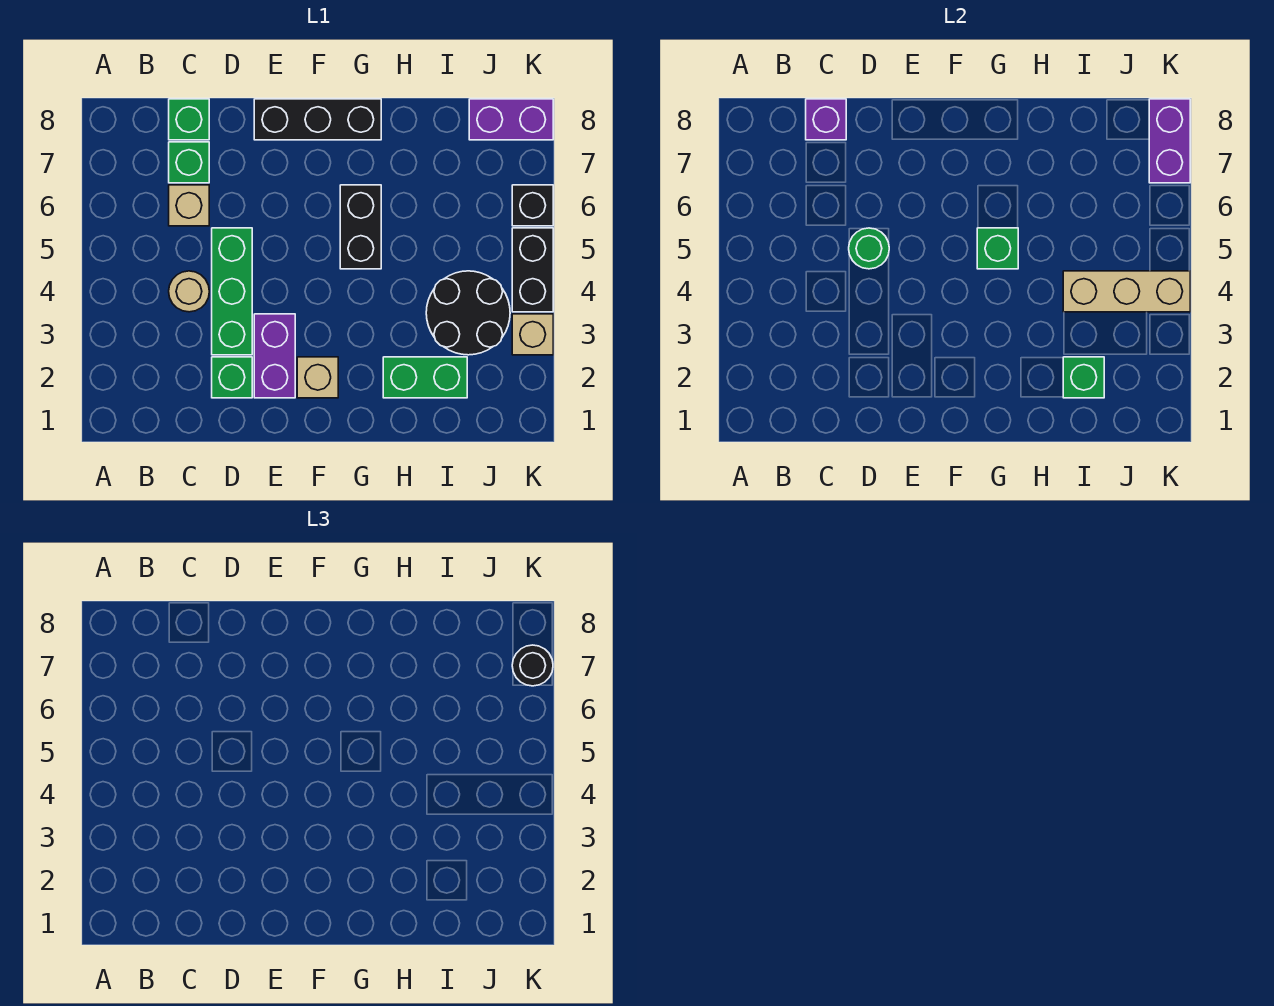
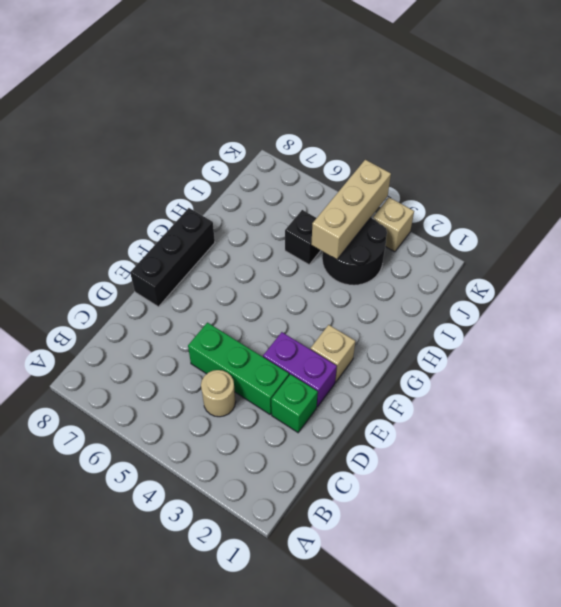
black brick I5 level 1 -> black brick K6 level 1
none -> tan brick C6 level 1
none -> green brick C7 level 1
none -> green brick C8 level 1

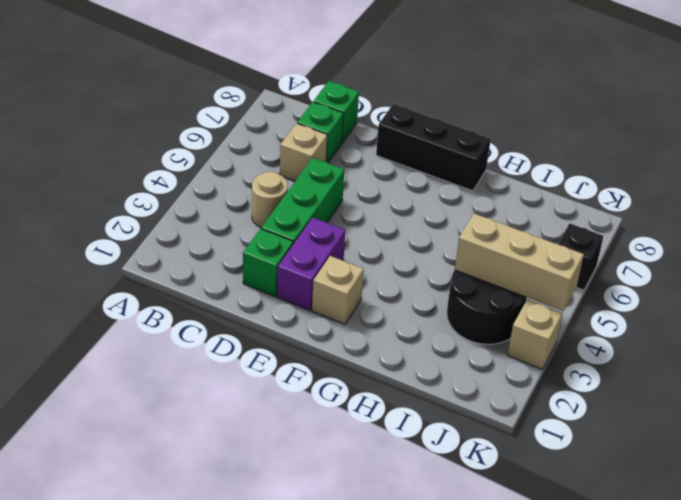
none -> black brick G5:G6 level 1
none -> green brick H2:I2 level 1
none -> purple brick J8:K8 level 1

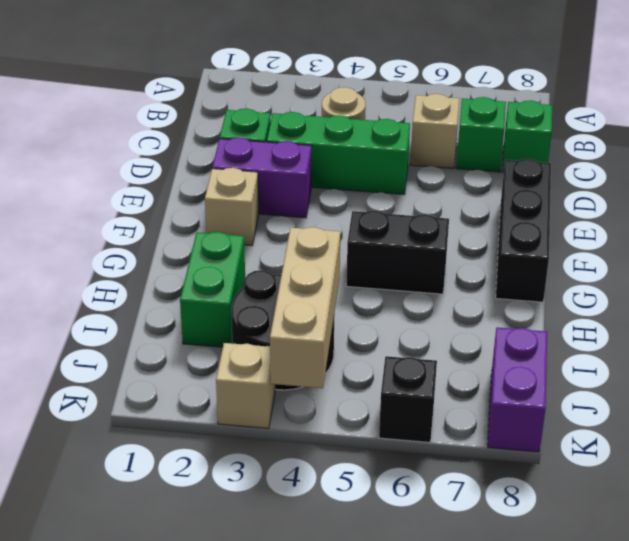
none -> black brick K4:K5 level 1
none -> purple brick C8 level 2
none -> green round brick D5 level 2

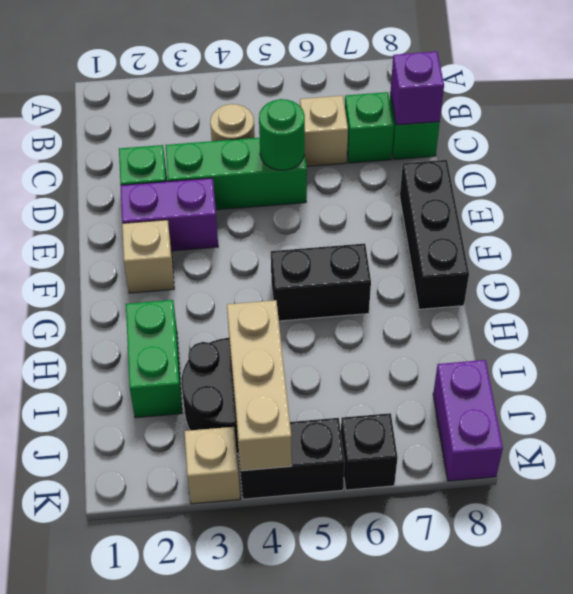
none -> green brick G5 level 2
none -> green brick I2 level 2
none -> purple brick K7:K8 level 2

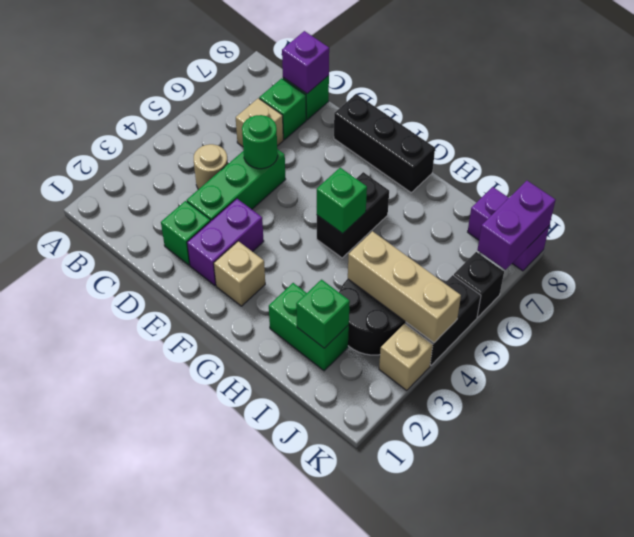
none -> black round brick K7 level 3

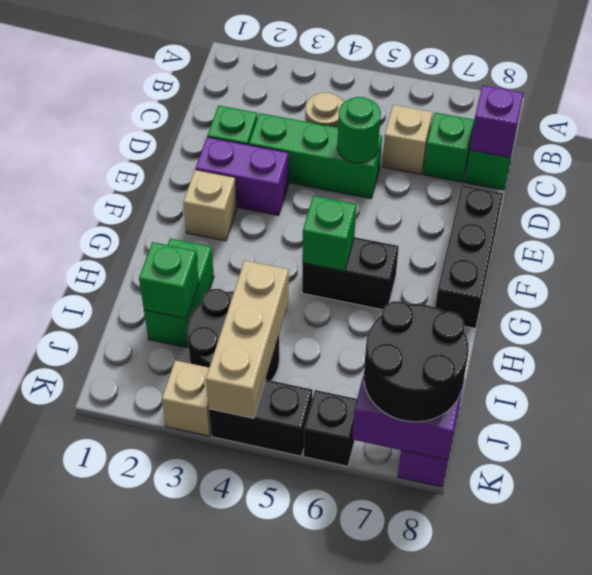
black round brick J7:K8 level 3 -> black round brick K7 level 3

